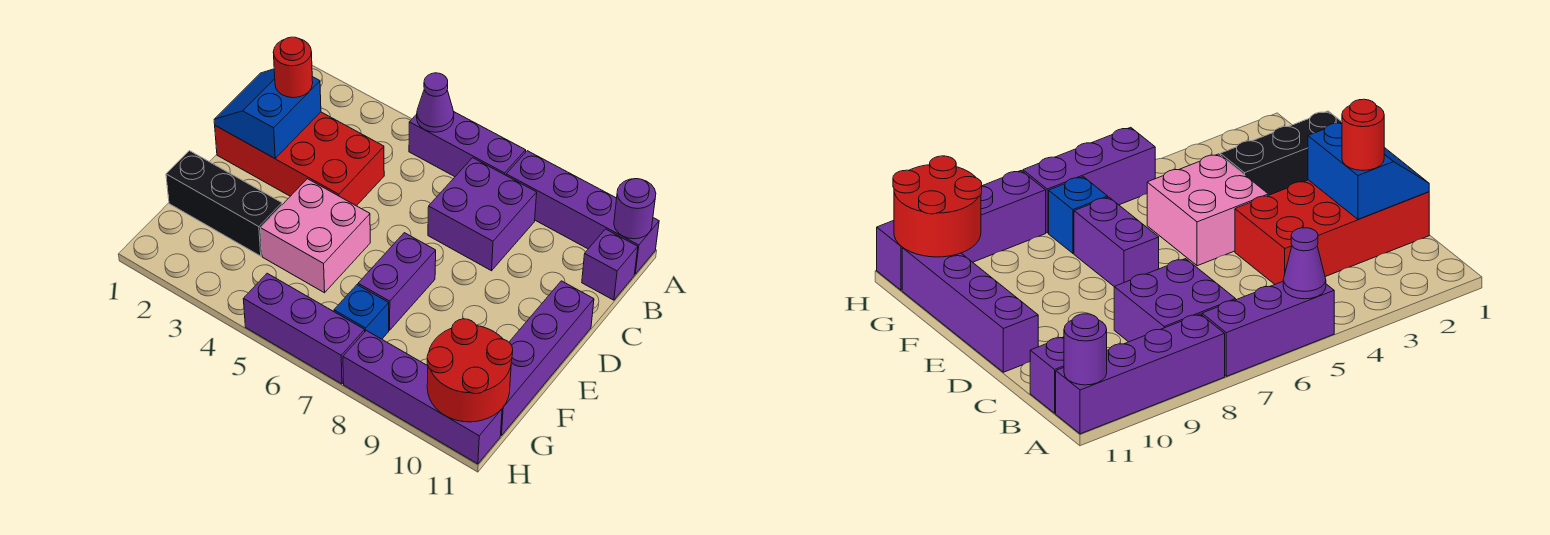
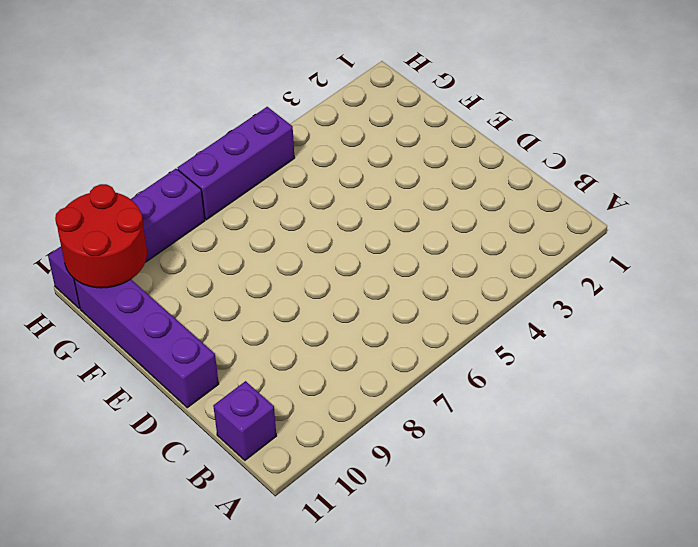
none -> purple brick A5:A7 level 1
none -> purple brick A8:A11 level 1
none -> purple brick B7:C8 level 1

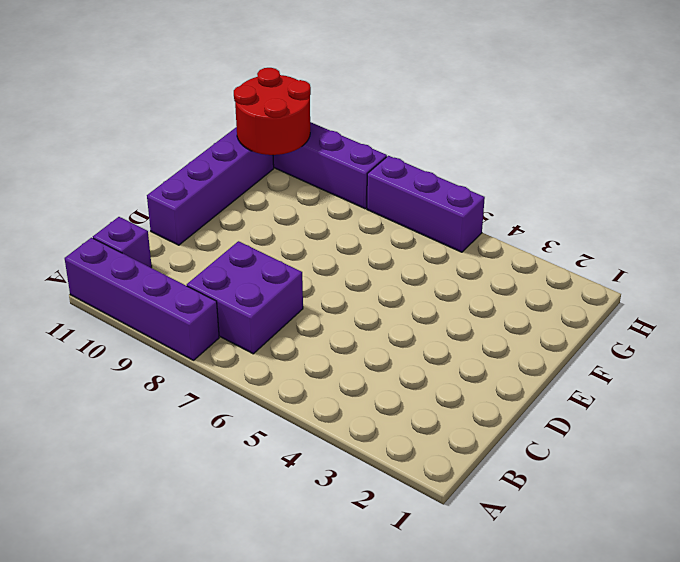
none -> purple brick A5:A7 level 1
none -> red brick C1:D4 level 1
none -> pink brick E4:F5 level 1

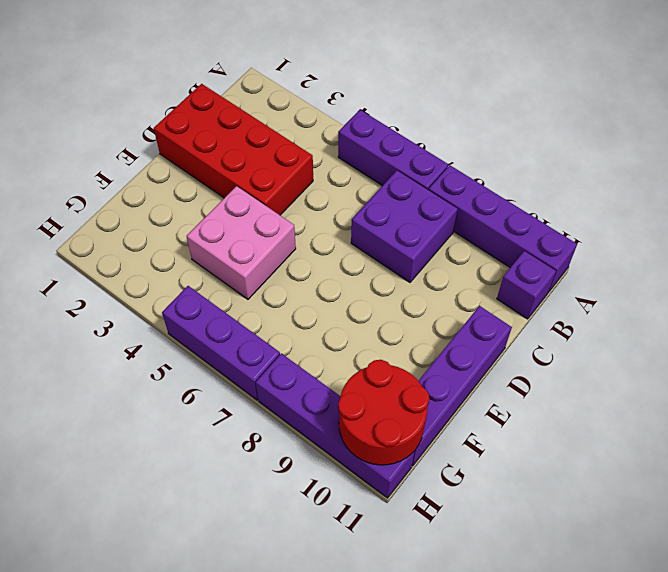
none -> purple brick E7:F7 level 1
none -> black brick F1:F3 level 1
none -> blue brick G7 level 1

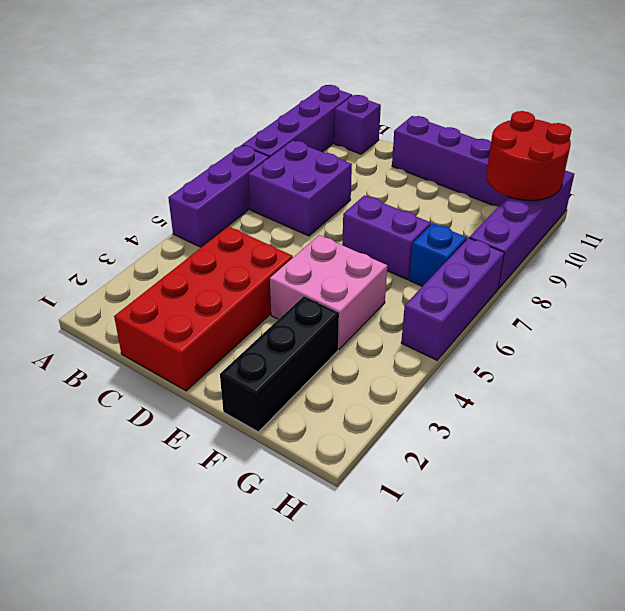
none -> purple cone A5 level 2
none -> purple round brick A11 level 2
none -> blue slope C1:D2 level 2 top 2

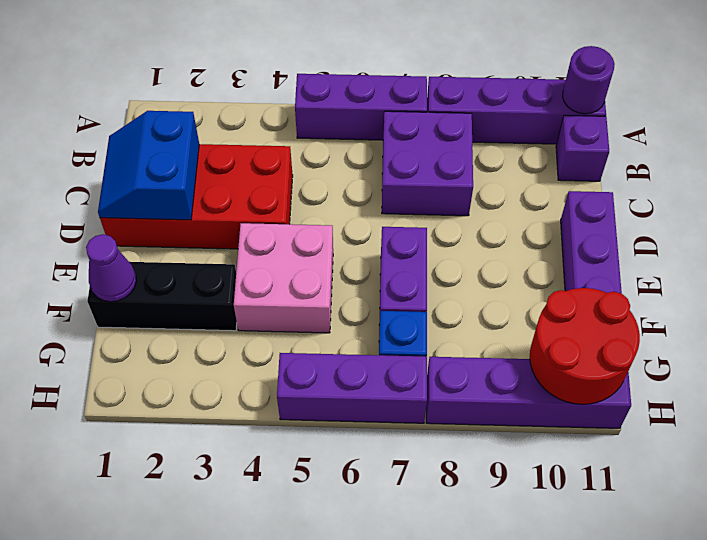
purple cone F1 level 2 -> purple cone A5 level 2
none -> red round brick C2 level 3

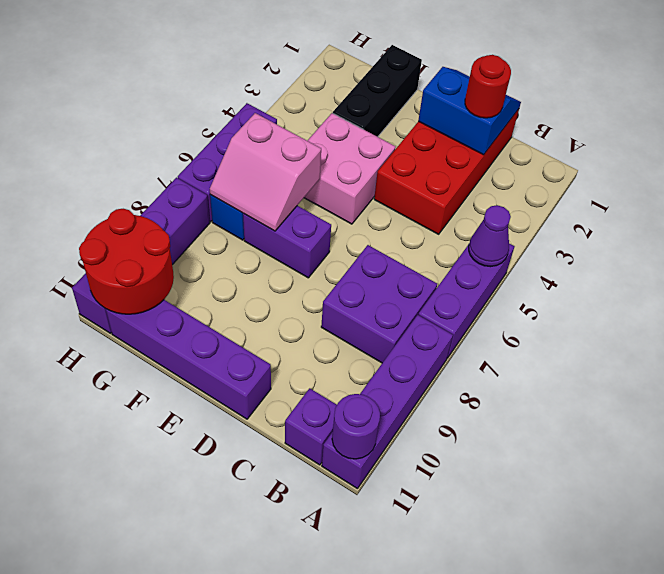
pink slope F6:G7 level 2 top 6 -> none

